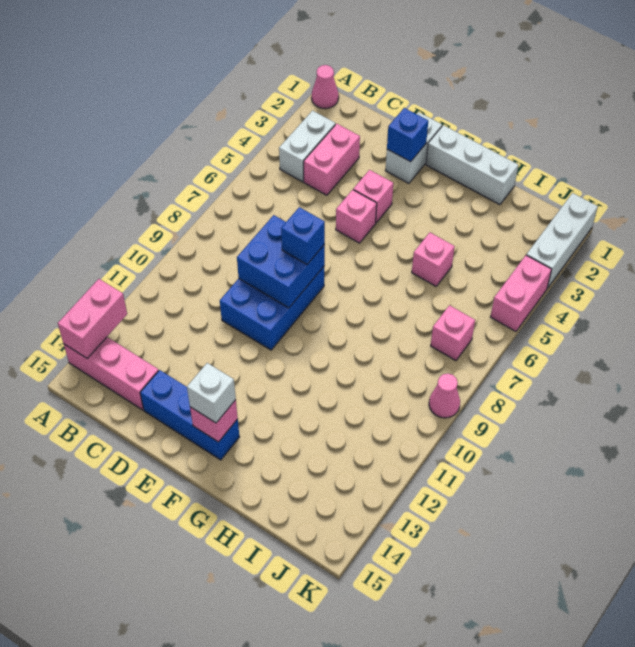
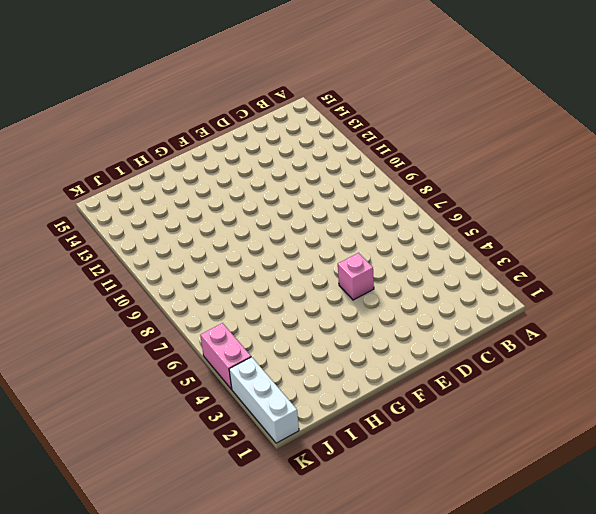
none -> pink cone A1 level 1
none -> pink brick A14:C14 level 1
none -> white brick B3:B4 level 1

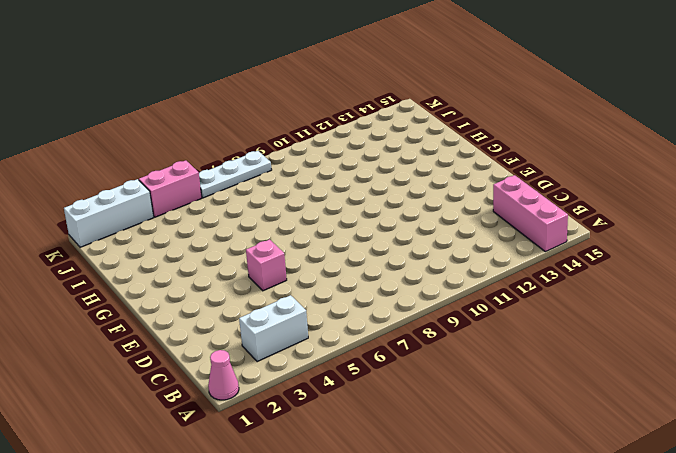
white plate K6:K8 level 1 -> none
none -> pink brick C3:C4 level 1
none -> blue brick D8:E10 level 1
none -> blue brick D14:F14 level 1

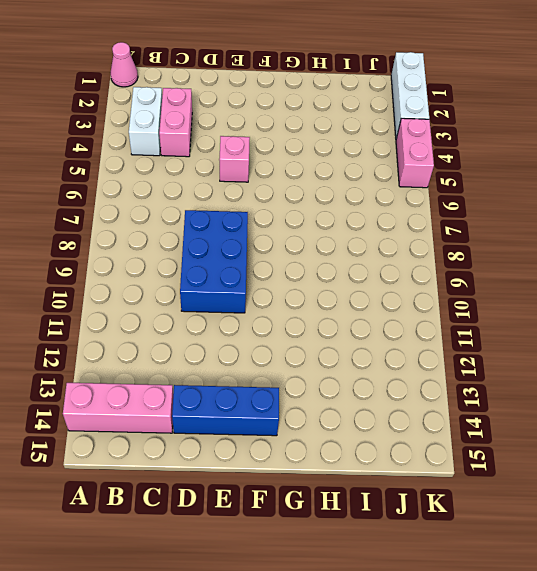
none -> white brick E1:E2 level 1
none -> pink brick E4 level 1
none -> white brick F1:H1 level 1

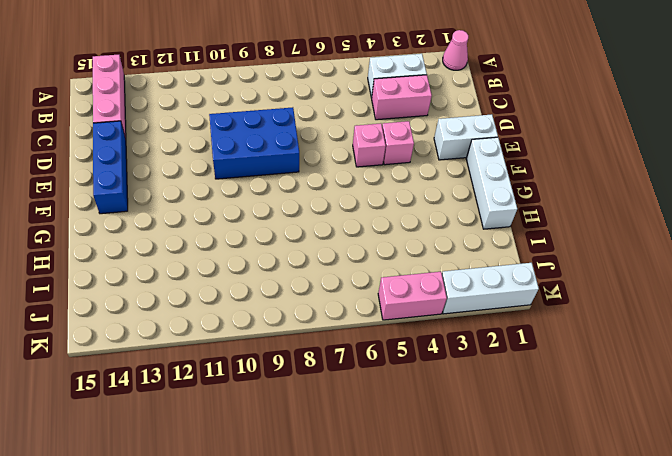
none -> pink brick H5 level 1
none -> pink brick J7 level 1
none -> pink cone K9 level 1

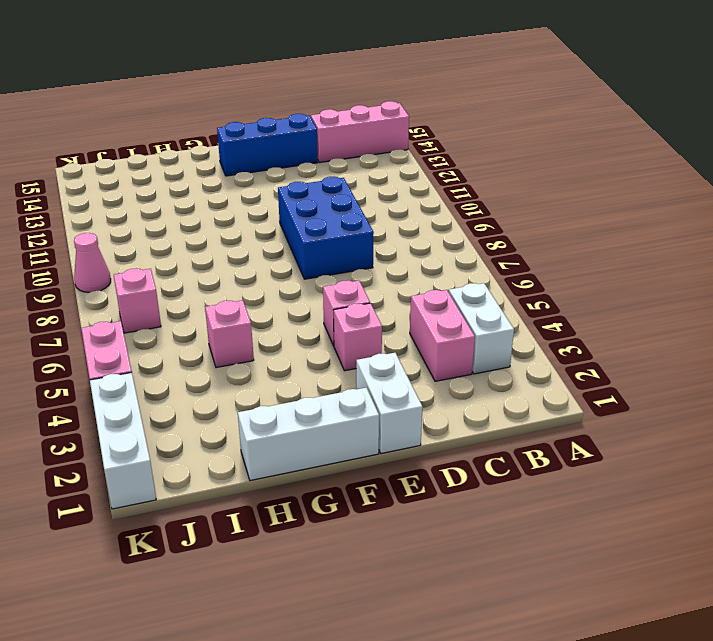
none -> pink cone A1 level 1
none -> pink brick A13:A14 level 2
none -> blue brick D8:E9 level 2

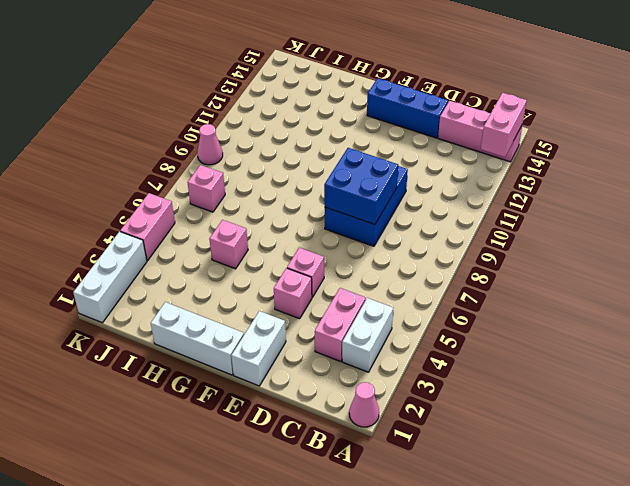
none -> blue brick E2 level 2
none -> pink brick F14 level 2
none -> blue brick E8 level 3

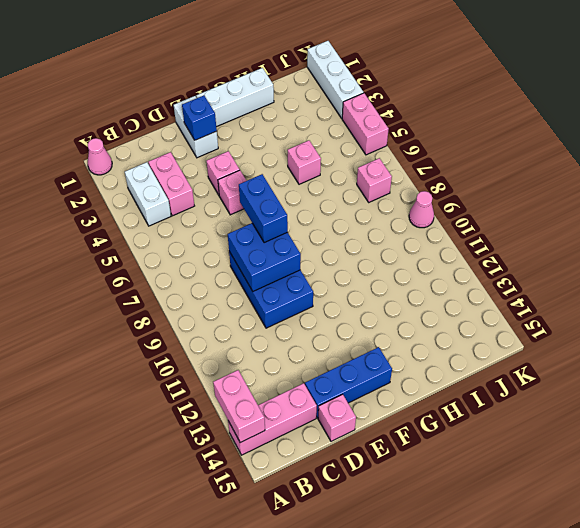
pink brick D15 level 1 -> pink brick F14 level 2
blue brick E7:E8 level 3 -> blue brick E8 level 3
none -> white brick F14 level 3

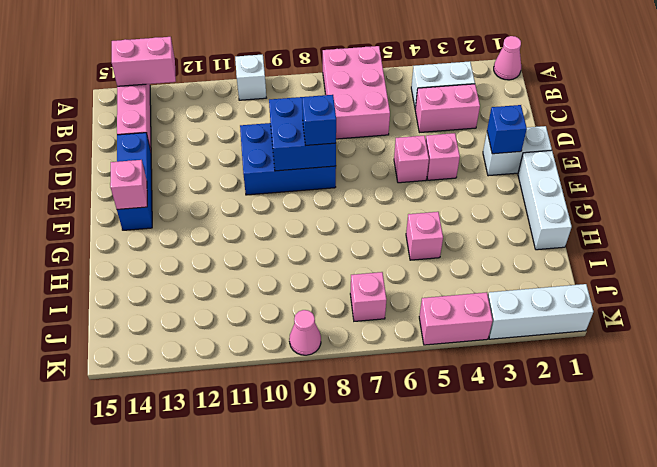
pink brick A6:C7 level 1 -> none
white brick A10 level 1 -> white brick F14 level 3

